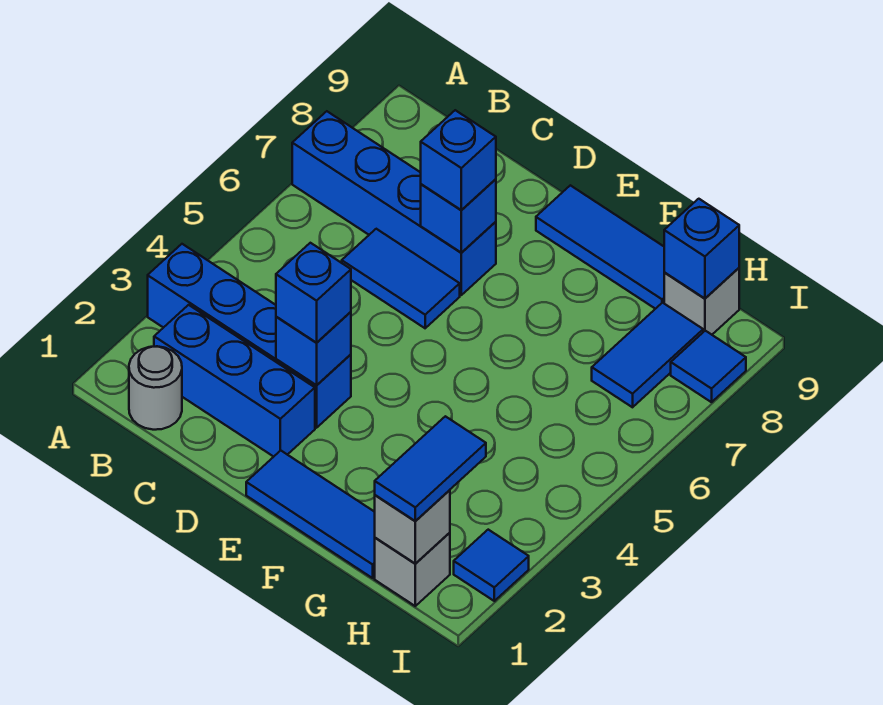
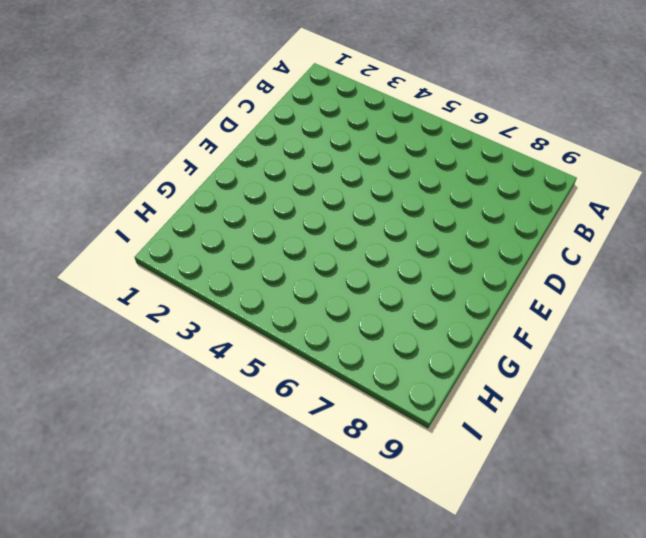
none -> blue brick A3:D3 level 1
none -> blue brick A7:D7 level 1
none -> grey round brick B1 level 1

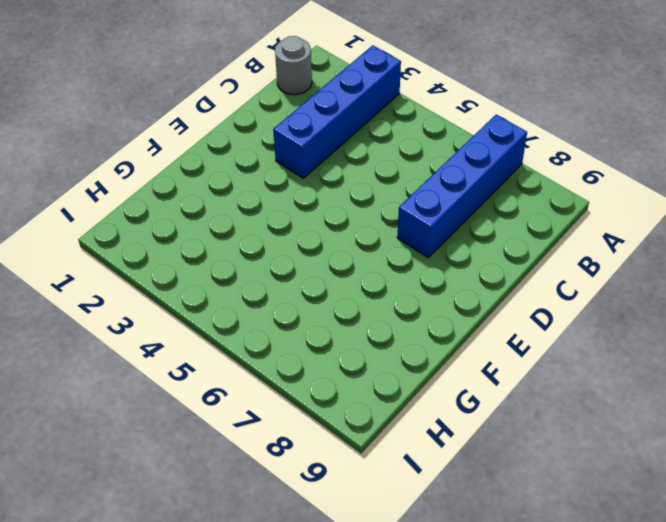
none -> blue brick B2:D2 level 1
none -> blue tile C6:D6 level 1
none -> blue tile E1:G1 level 1

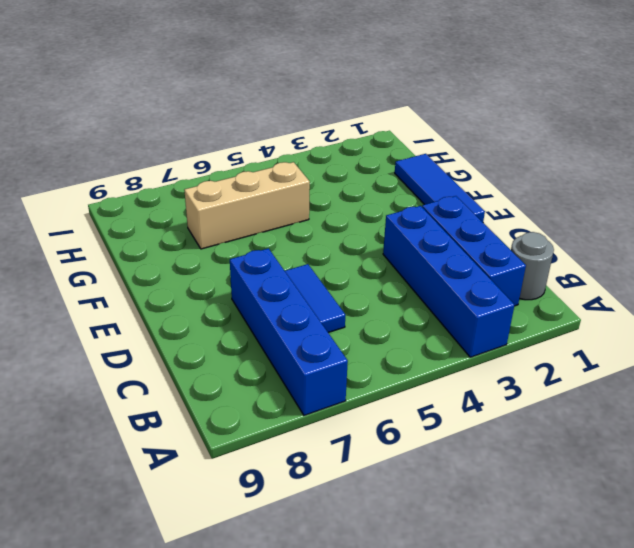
tan brick G5:G7 level 1 -> none
none -> blue tile E9:G9 level 1
none -> grey brick H1 level 1
none -> blue tile H7:H8 level 1

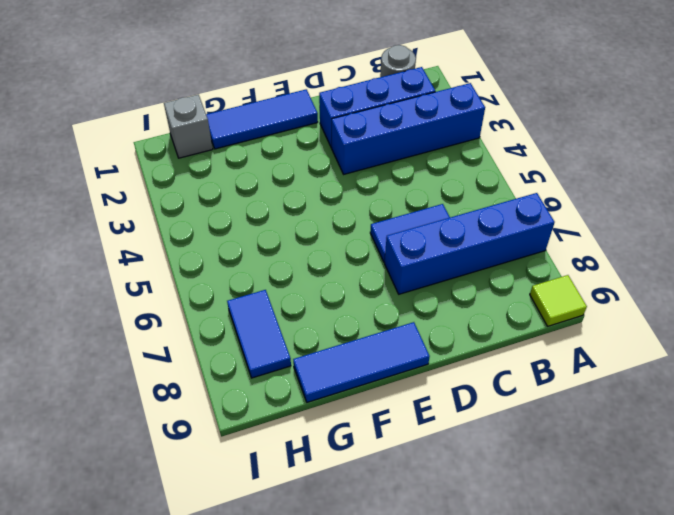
lime tile A9 level 1 -> none
none -> grey brick H9 level 1
none -> blue tile I2 level 1
none -> blue tile I8 level 1

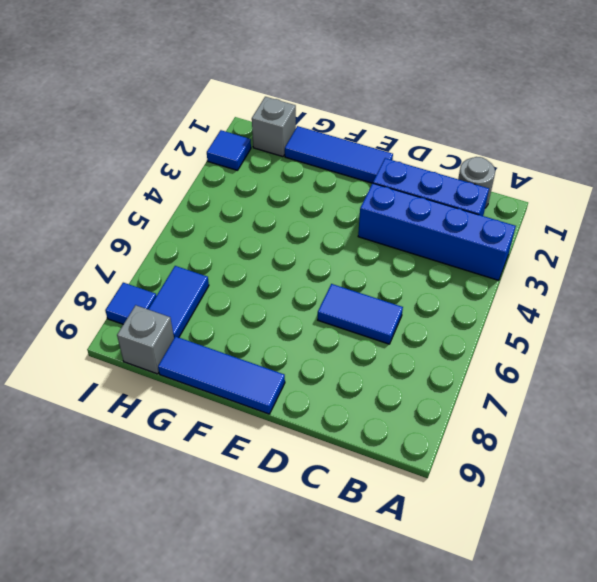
none -> blue brick A7:D7 level 1
none -> blue brick D3 level 2
none -> blue brick D7 level 2

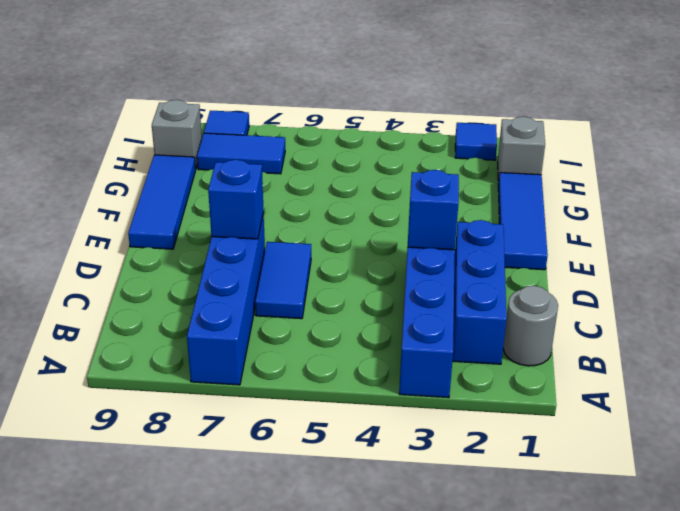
none -> grey brick H1 level 2
none -> blue brick H9 level 2
none -> blue brick D3 level 3

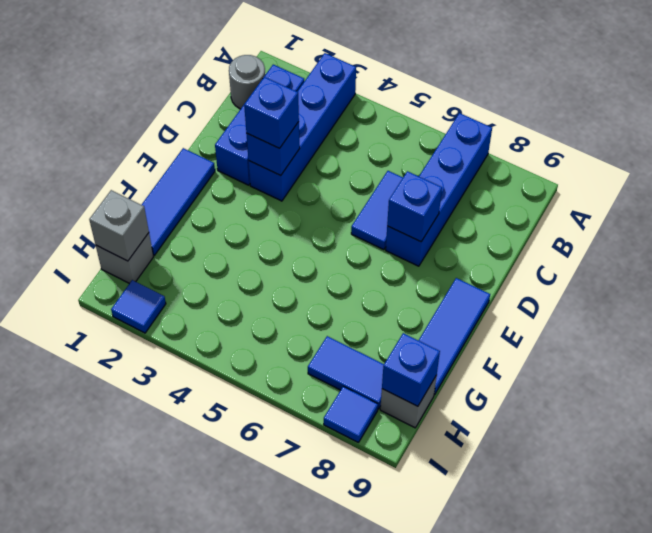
none -> blue brick D7 level 3
none -> blue tile H1:H2 level 3

